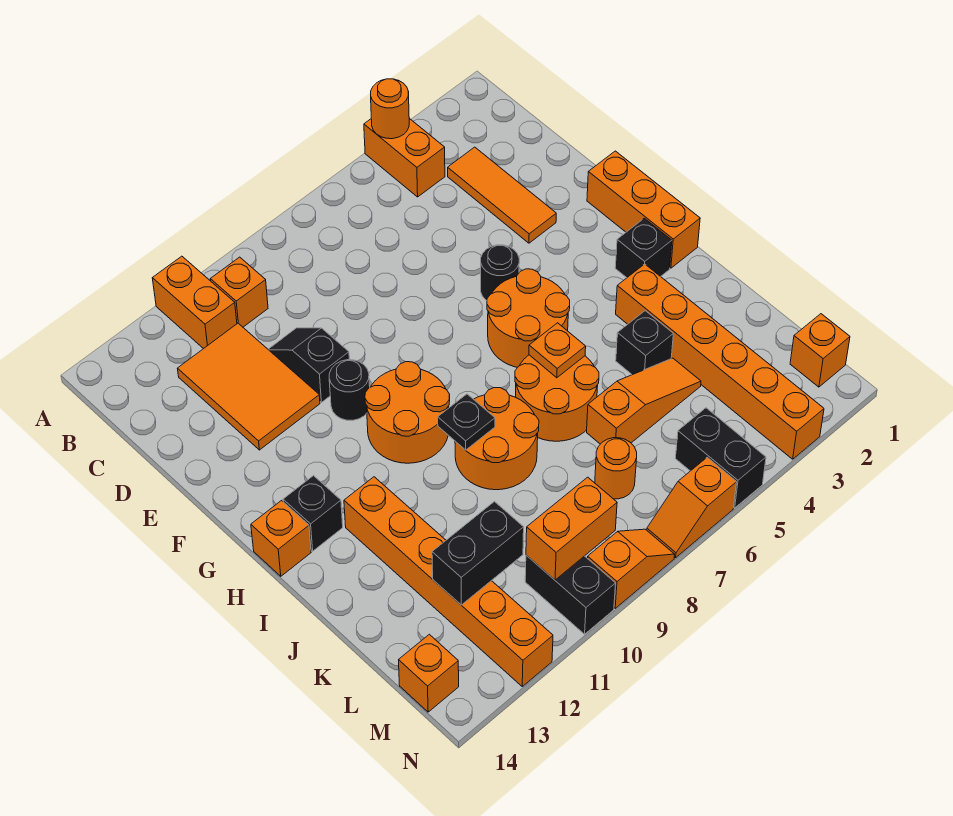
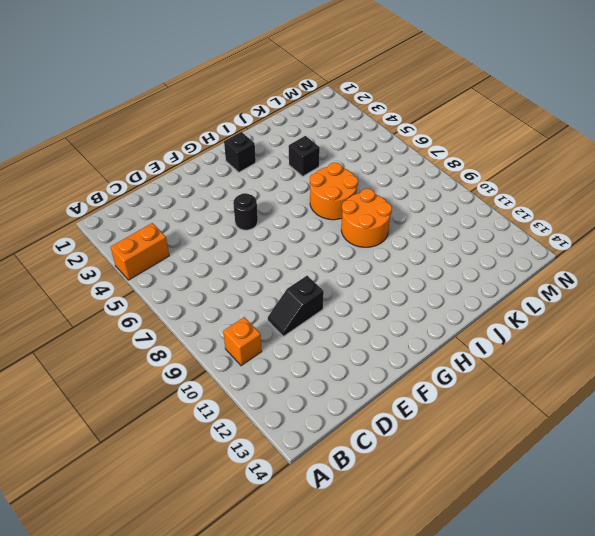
none -> orange brick A11:B11 level 1
none -> orange tile C3:E3 level 1
none -> orange tile C11:E12 level 1
none -> orange brick F1:H1 level 1

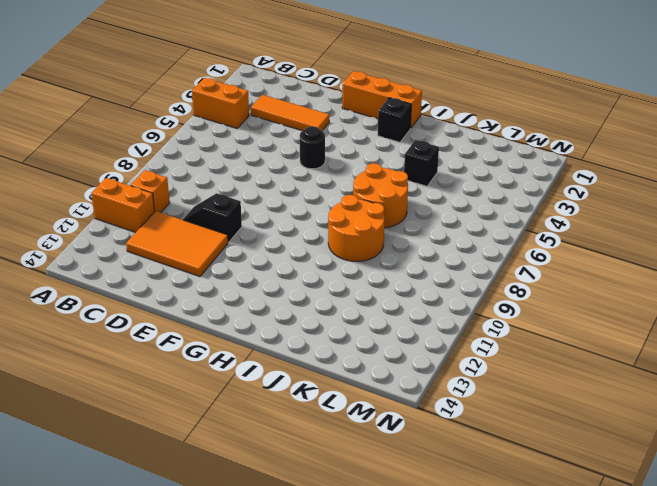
none -> black round brick F10 level 1
none -> orange round brick G5:H6 level 1
none -> orange round brick G9:H10 level 1
none -> black brick H13 level 1

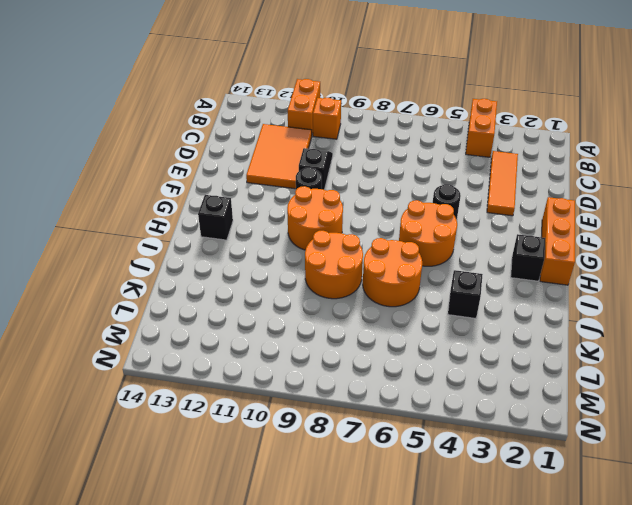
none -> orange brick H14 level 1
none -> orange brick I3:N3 level 1
none -> orange brick I12:N12 level 1
none -> orange slope K4:K6 level 1 top 6

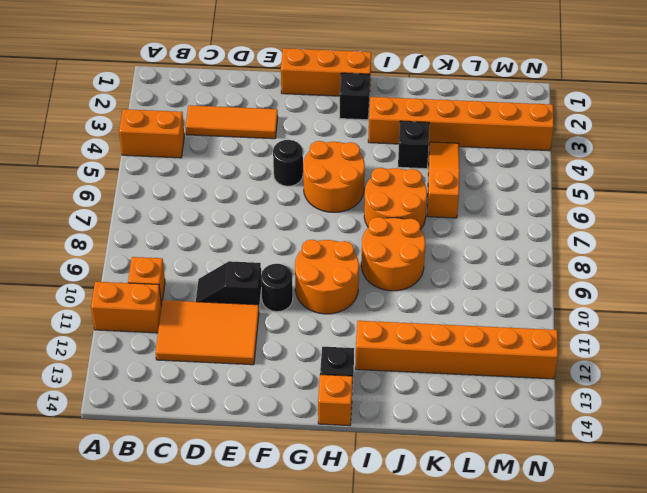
none -> orange round brick L7 level 1
none -> orange brick M1 level 1
none -> black brick M5:N5 level 1
none -> black brick M10:N10 level 1

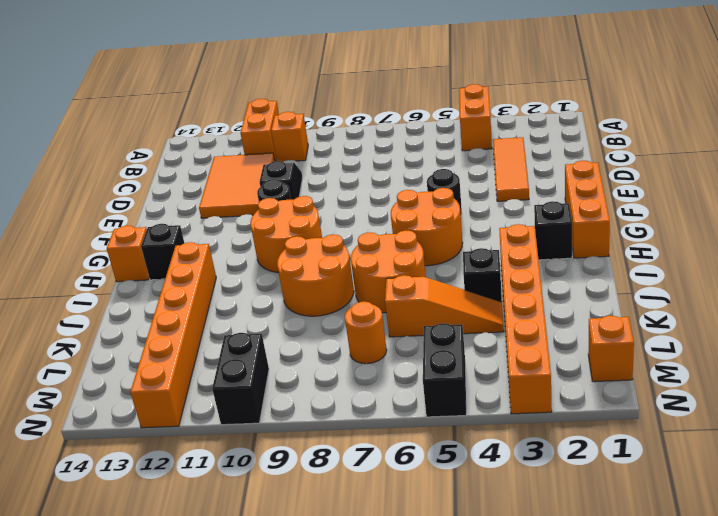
none -> orange brick M14 level 1
none -> orange slope N6:N7 level 1 top 6
none -> orange slope N8:N9 level 1 top 9
none -> orange round brick A4 level 2

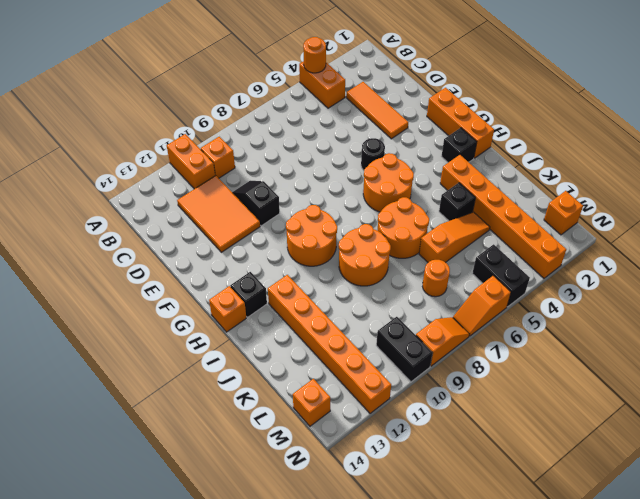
none -> black round brick F10 level 1
none -> orange plate I6 level 2
none -> black plate I9 level 2
none -> black brick L11:L12 level 2

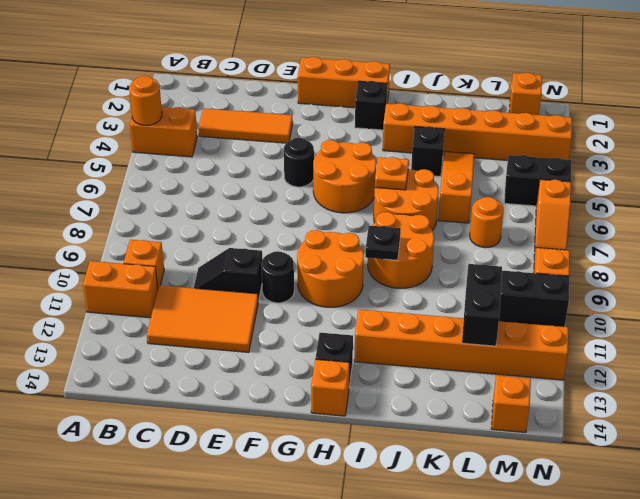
none -> orange brick M9:M10 level 2

